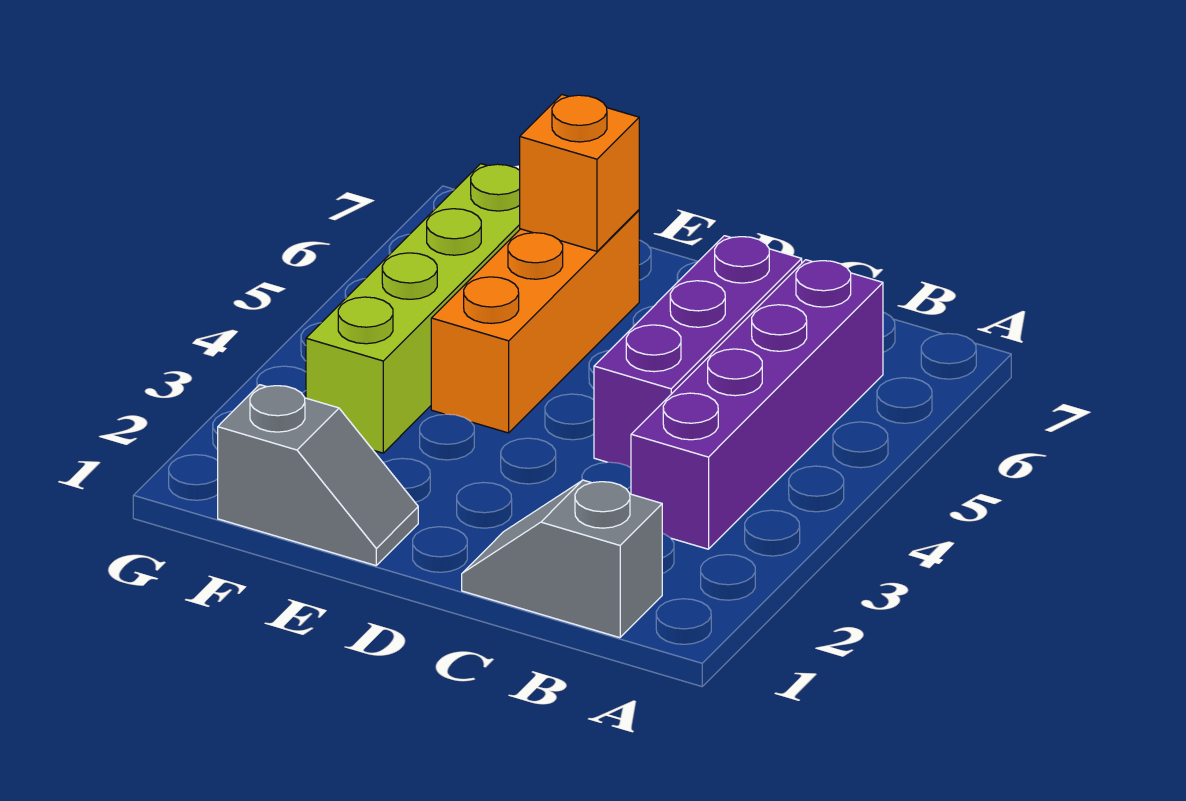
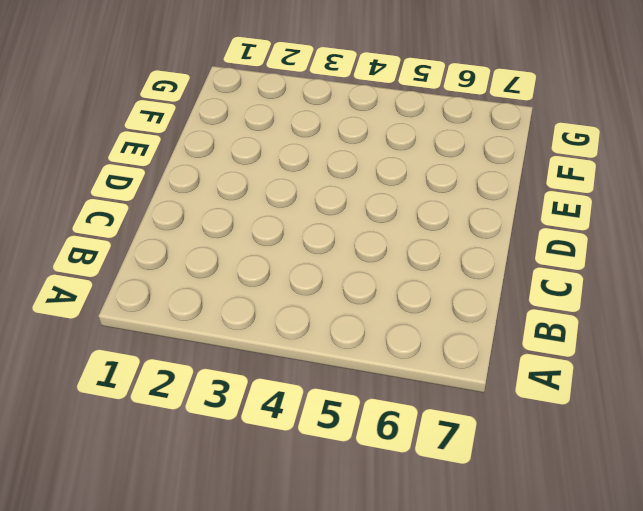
none -> grey slope B1:C1 level 1 top B
none -> purple brick B3:B6 level 1

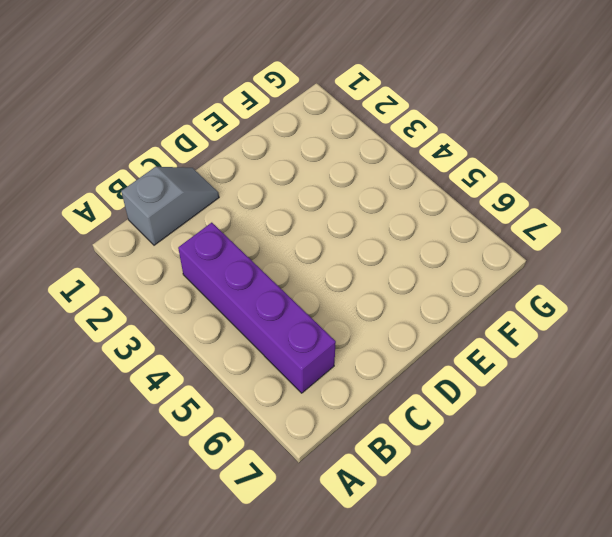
none -> purple brick C4:C6 level 1
none -> grey slope E1:F1 level 1 top F

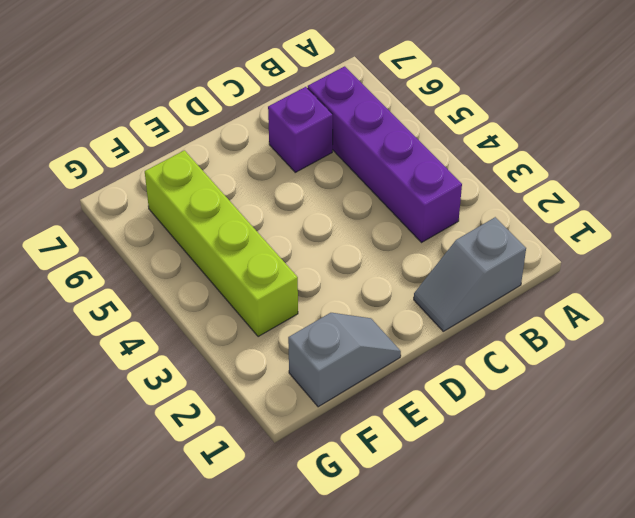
purple brick C6 level 1 -> purple brick C4:C6 level 1
none -> orange brick E4:E6 level 1
none -> orange brick E6 level 2

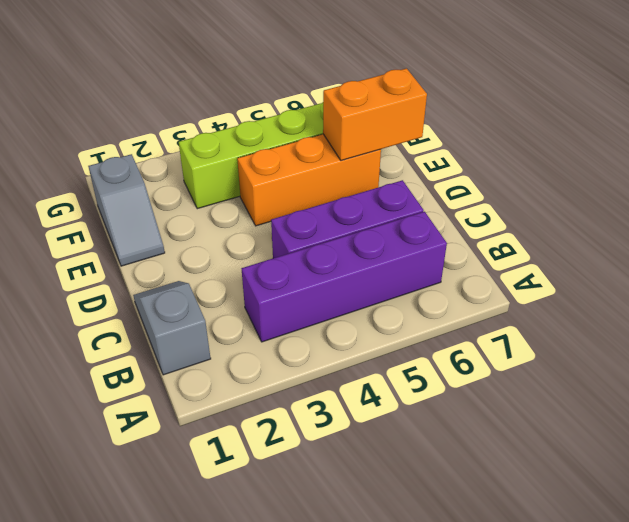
orange brick E6:E7 level 2 -> orange brick E6 level 2

